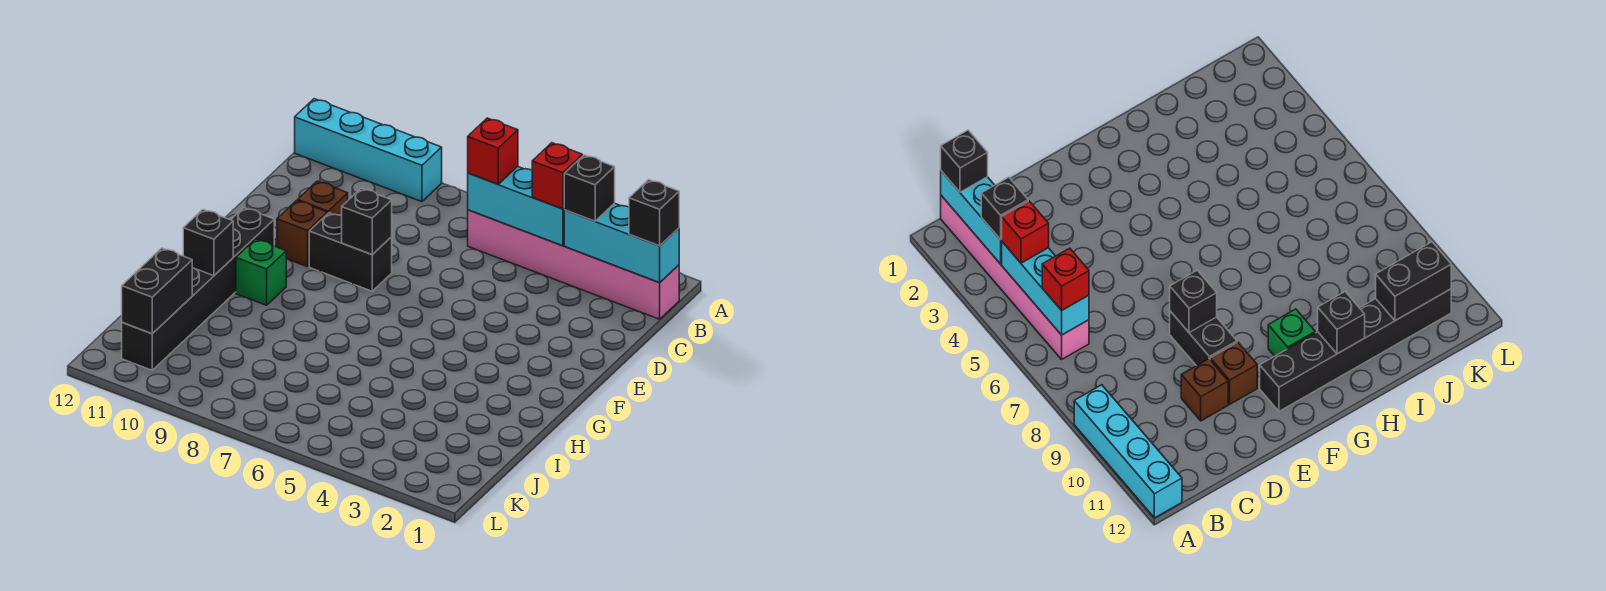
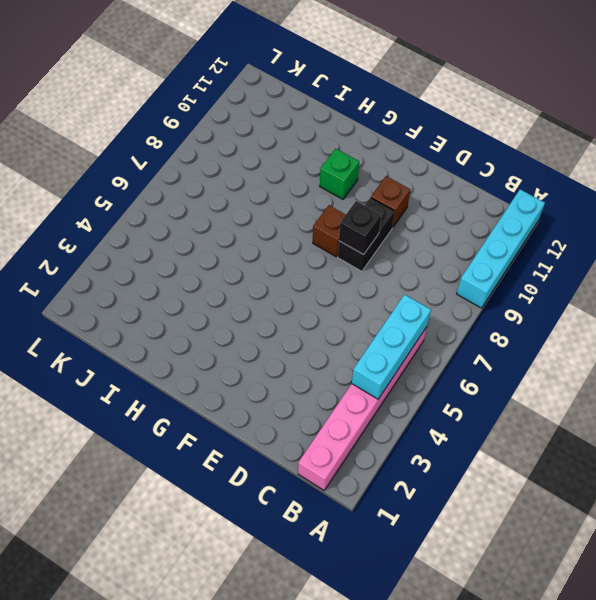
brown brick F8 level 1 -> brown brick D10 level 1
none -> black brick F11:K11 level 1
none -> cyan brick B1:B3 level 2
none -> black brick H11 level 2

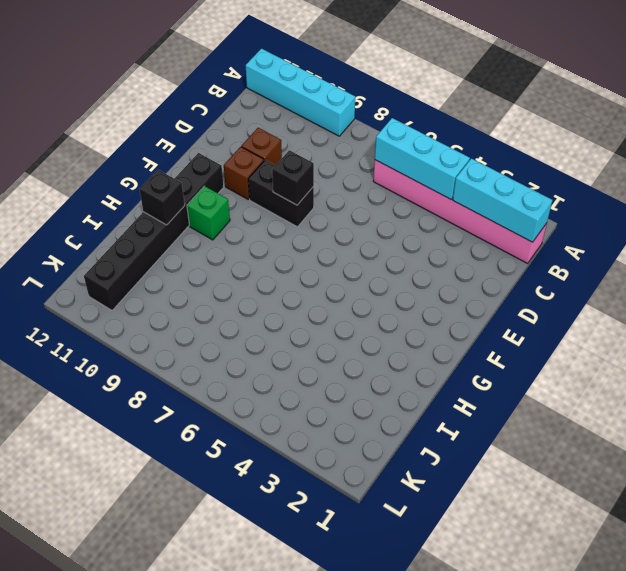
none -> black brick J11:K11 level 2
none -> black brick B1 level 3
none -> black brick B3 level 3

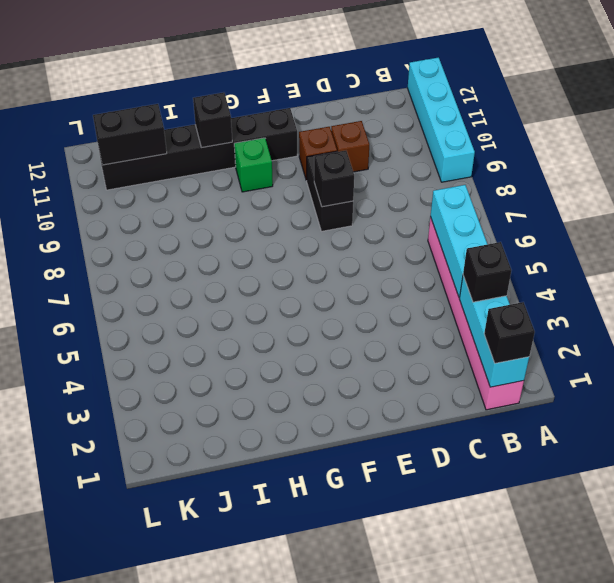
none -> red brick B4 level 3
none -> red brick B6 level 3

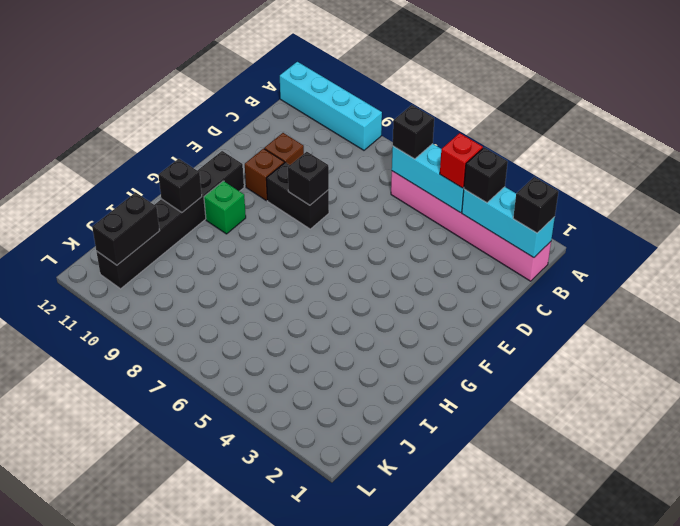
black brick B6 level 3 -> red brick B6 level 3

